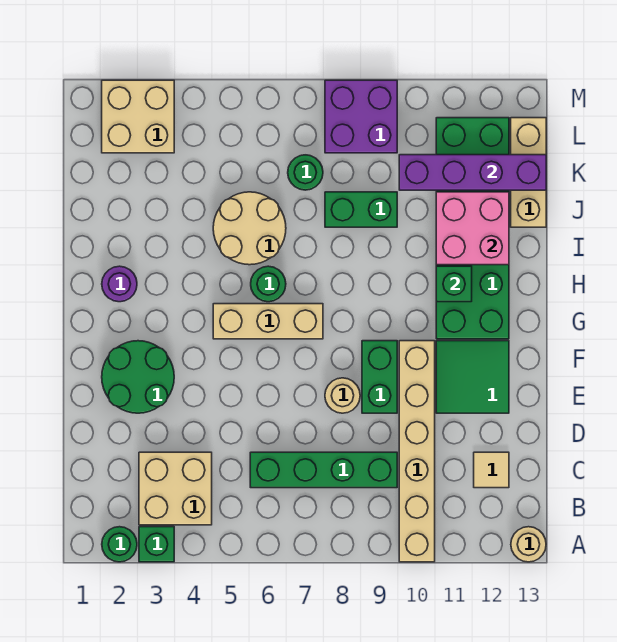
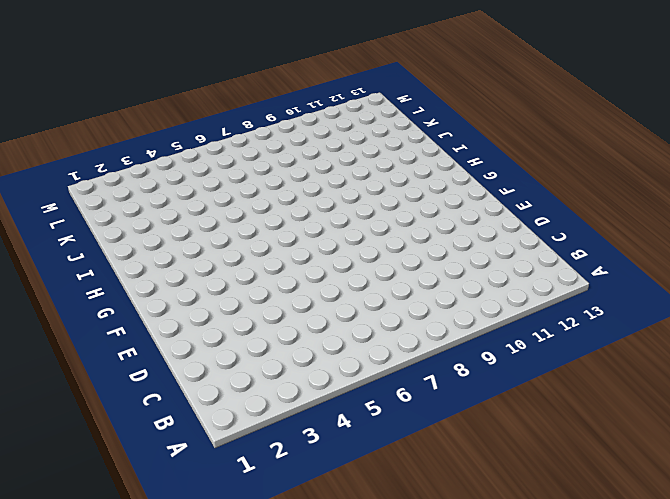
none -> green round brick A2 level 1
none -> green brick A3 level 1
none -> tan brick A10:F10 level 1

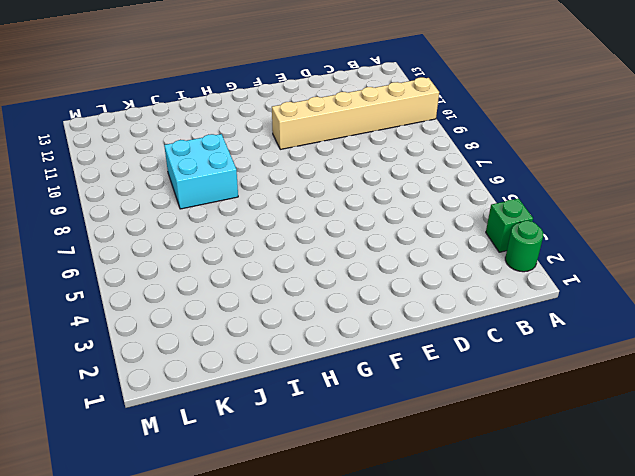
cyan brick I8:J9 level 1 -> green brick J8:J9 level 1
none -> tan round brick A13 level 1
none -> tan brick B3:C4 level 1
none -> green brick C6:C9 level 1

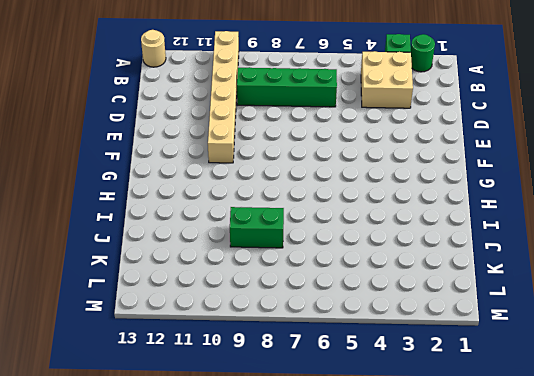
none -> tan tile C12 level 1
none -> green round brick E2:F3 level 1
none -> tan round brick E8 level 1

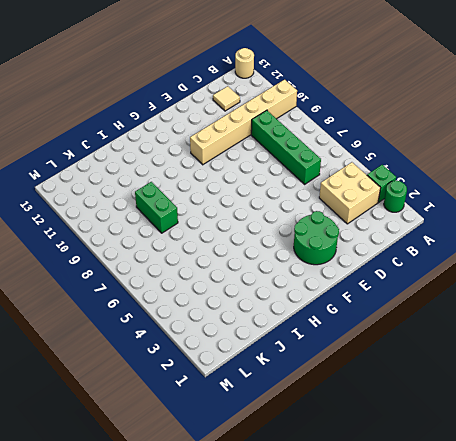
none -> tan round brick E8 level 1
none -> green brick E9:F9 level 1
none -> green tile E11:F12 level 1

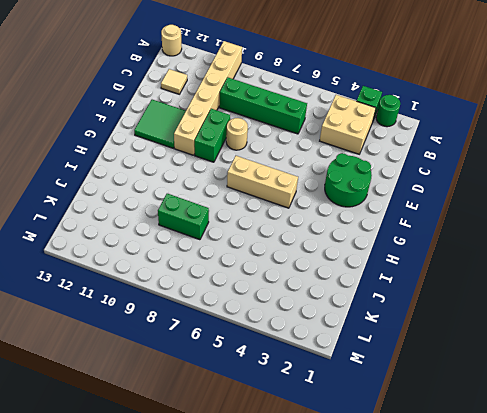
none -> green brick G11:L12 level 1
none -> purple round brick H2 level 1
none -> green round brick H6 level 1

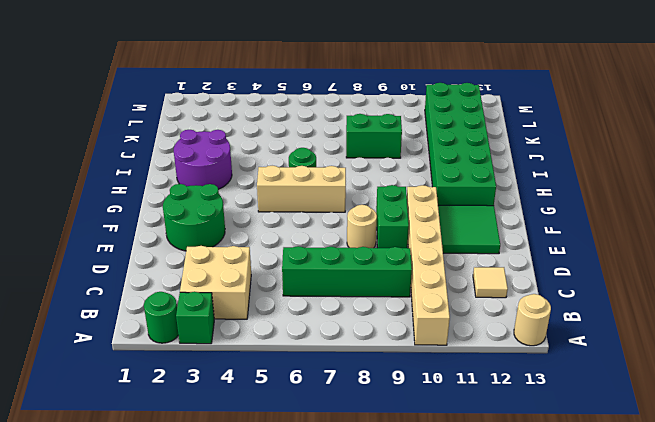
purple round brick H2:I3 level 1 -> purple round brick H2 level 1
none -> tan round brick I5:J6 level 1
none -> tan brick J13:L13 level 1
none -> green round brick K7 level 1

